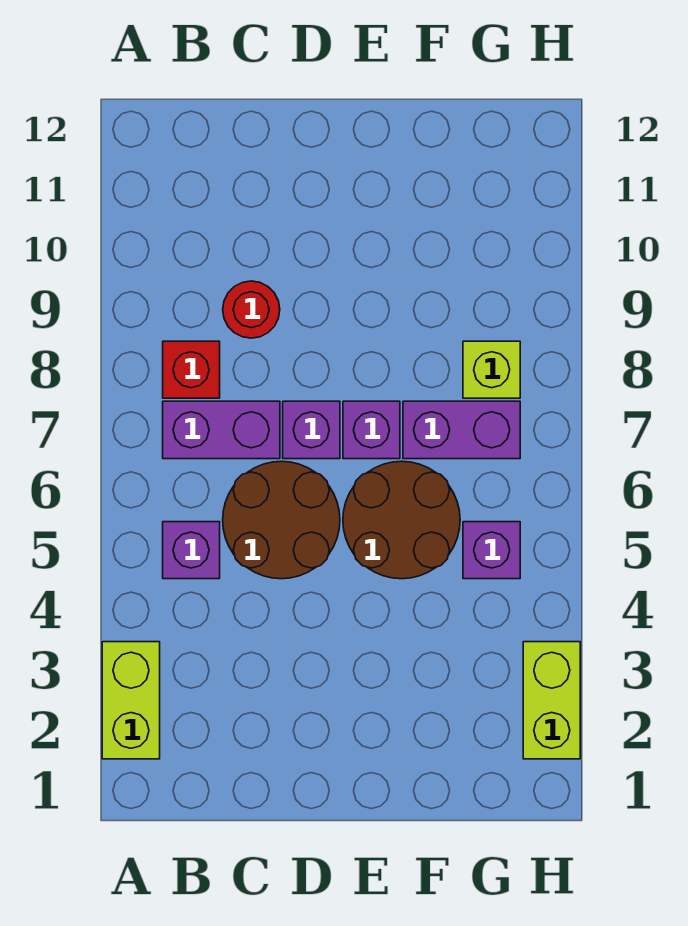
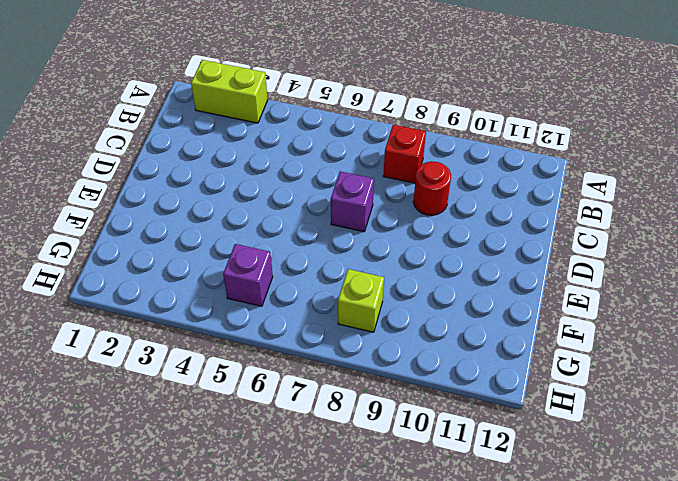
none -> purple brick B5 level 1
none -> purple brick B7:C7 level 1
none -> brown round brick C5:D6 level 1

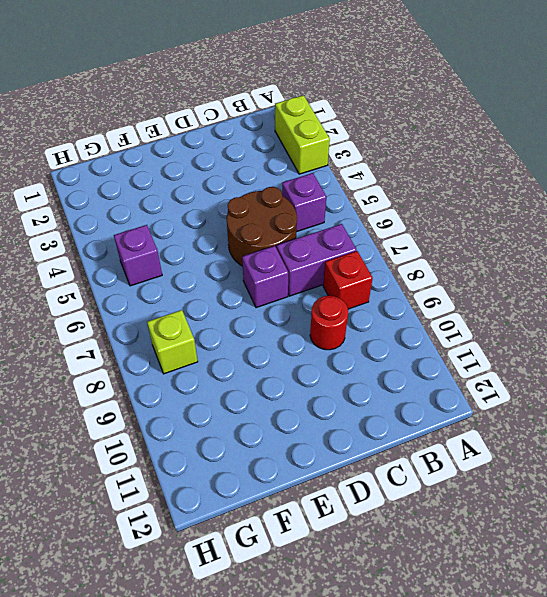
none -> brown round brick E5:F6 level 1
none -> purple brick E7 level 1
none -> purple brick F7:G7 level 1

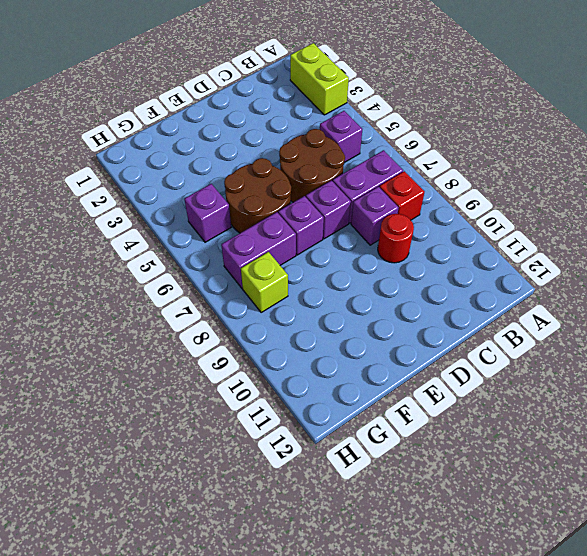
purple brick C8 level 1 -> none
none -> lime brick H2:H3 level 1

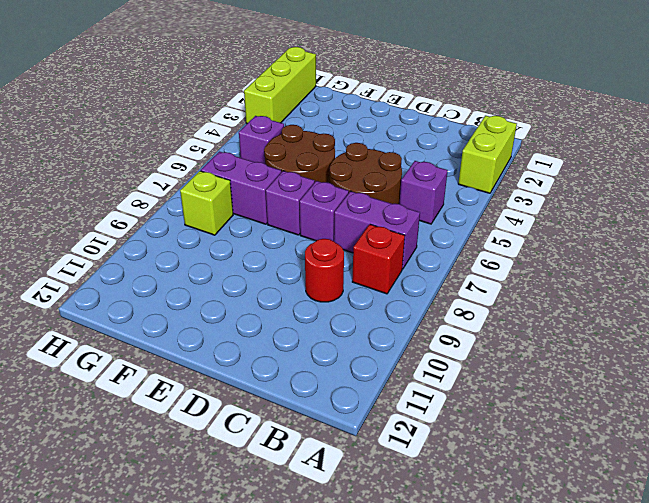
lime brick H1:H3 level 1 -> lime brick H2:H3 level 1

